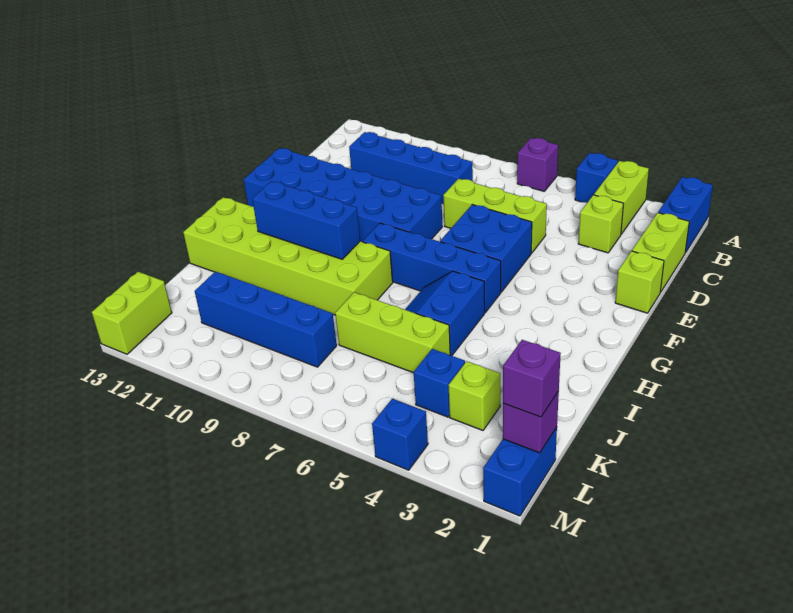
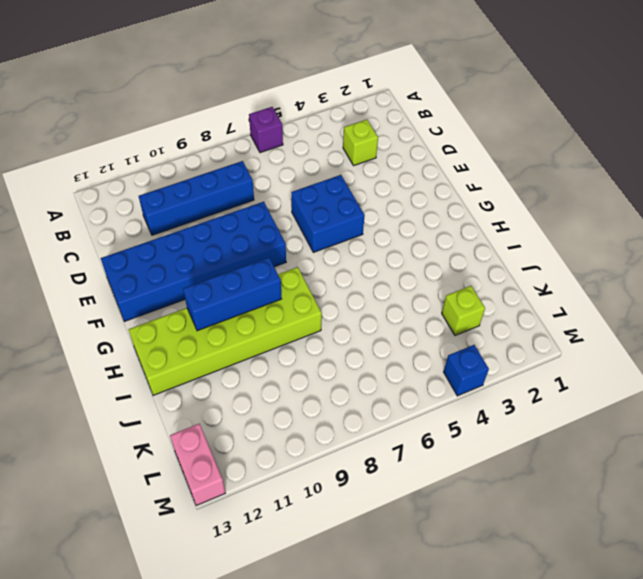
pink brick L13:M13 level 1 -> lime brick L13:M13 level 1
none -> blue brick A1:B1 level 1
none -> lime brick A3:B3 level 1
none -> blue brick A4 level 1

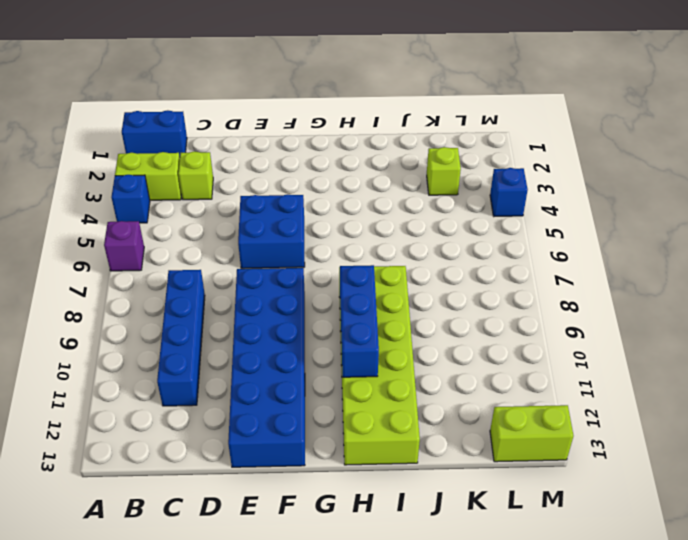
none -> lime brick C1:D1 level 1
none -> lime brick D5:D7 level 1
none -> lime brick E1 level 1

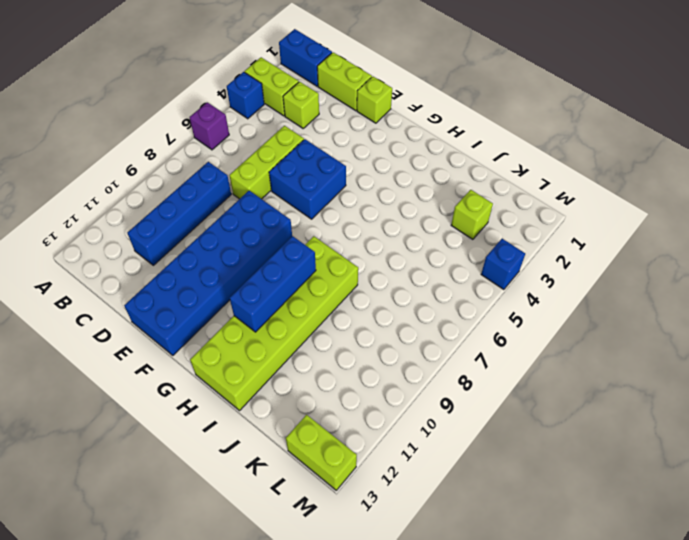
none -> blue brick G5:G8 level 1
none -> blue slope H5:I6 level 1 top 5
none -> lime brick J5:J7 level 1

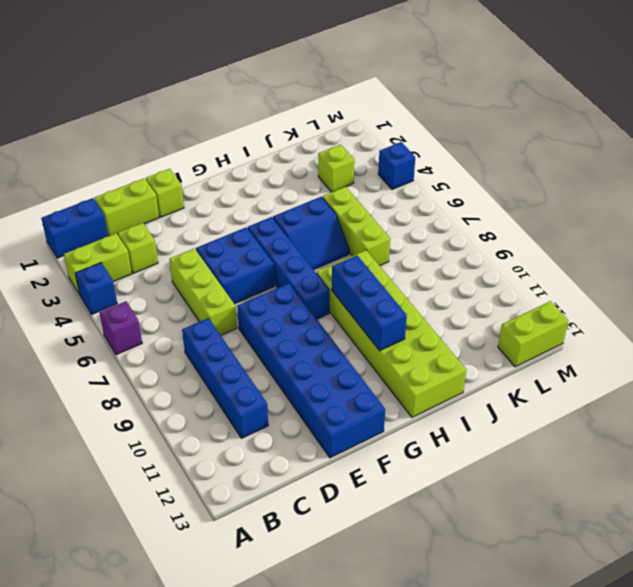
none -> blue brick K4 level 1
none -> blue brick K8:K11 level 1
none -> blue brick L1:M1 level 1

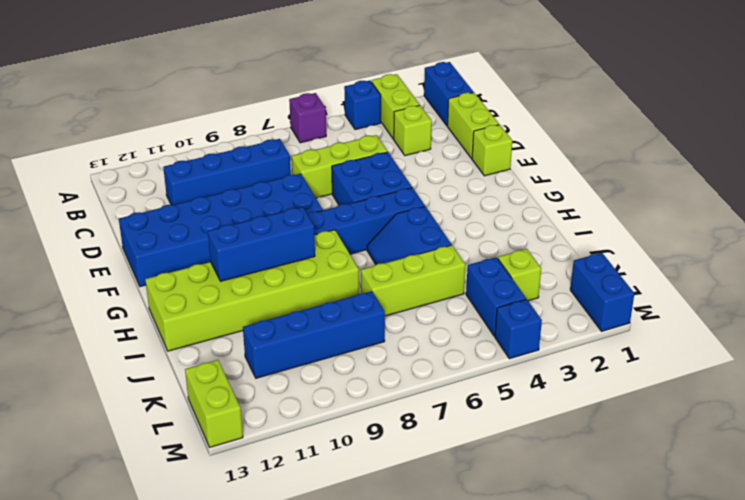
blue brick K4:L4 level 1 -> blue brick K4 level 1
none -> purple brick L1 level 2
none -> purple brick L1 level 3

